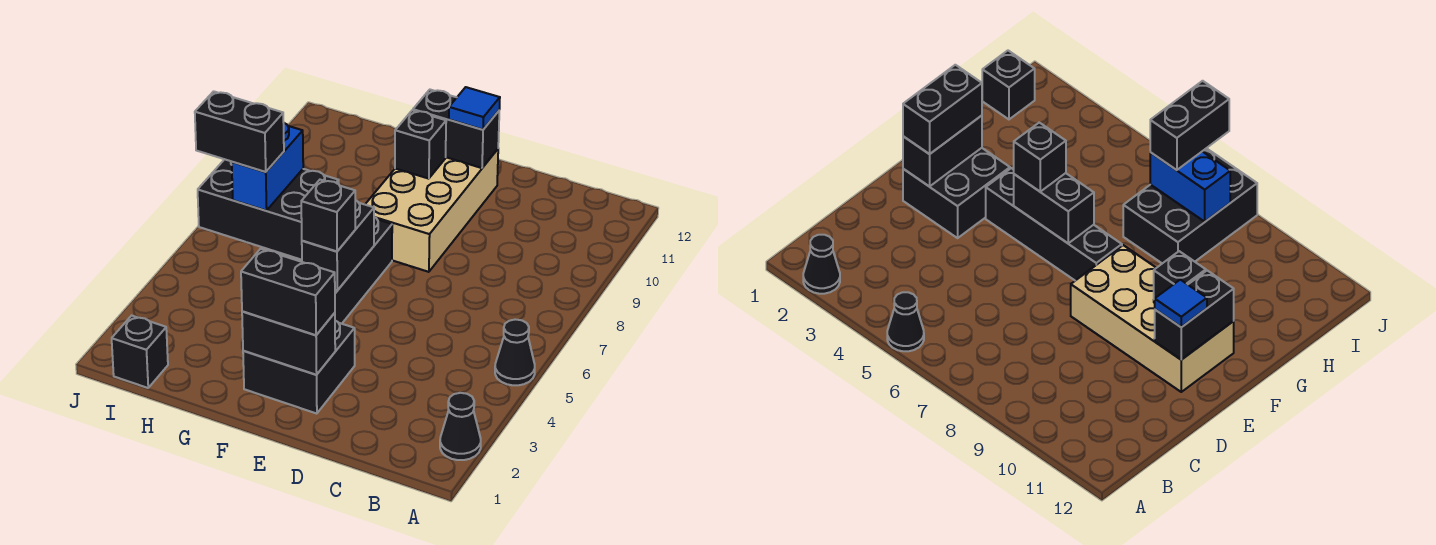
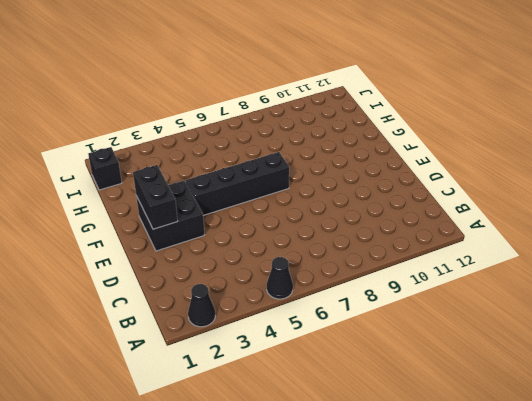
none -> tan brick E8:F11 level 1
none -> black brick H7:J8 level 1
none -> black brick E11:F11 level 2

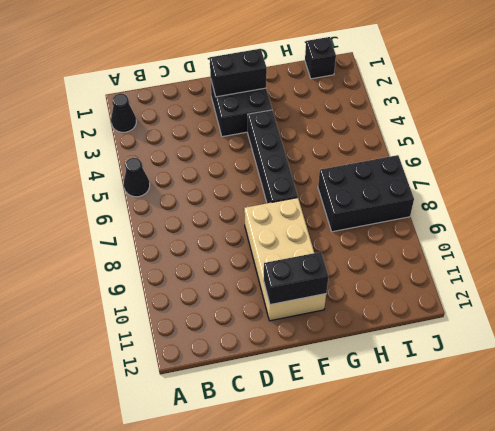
none -> black brick F5:F6 level 2
none -> black brick F10 level 2
none -> blue brick I7:I8 level 2

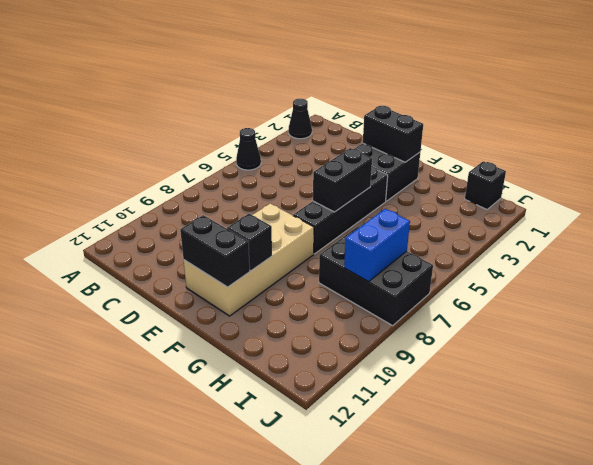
none -> black brick E2:F2 level 3
none -> blue tile E11 level 3
none -> black brick F5 level 3

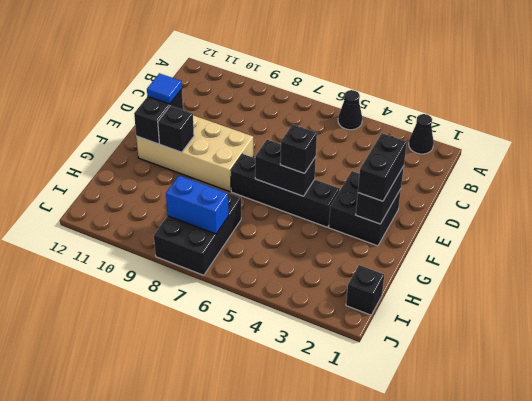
none -> black brick I7:J7 level 3

